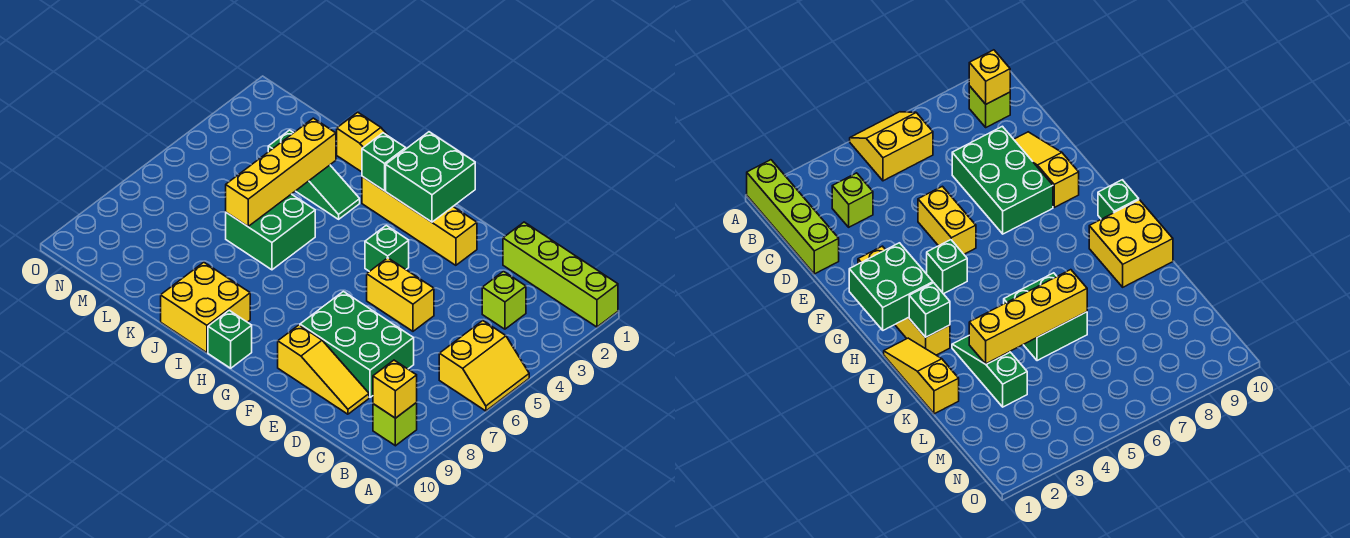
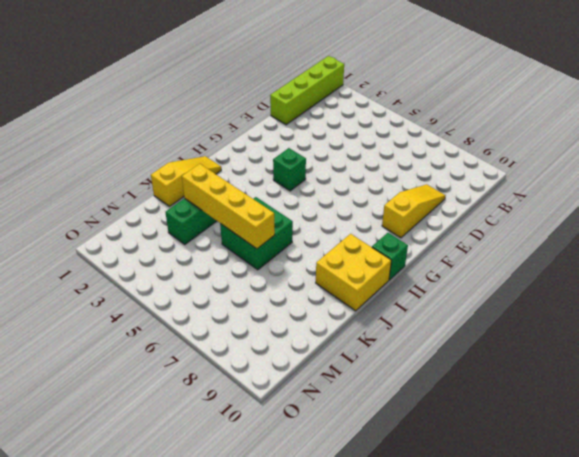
none -> yellow slope A5:B6 level 1 top B
none -> lime brick B9 level 1
none -> lime brick C3 level 1

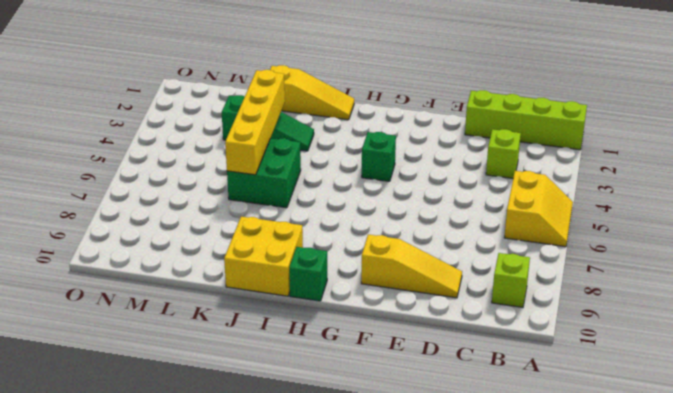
none -> green brick D7:F8 level 1
none -> yellow brick E5:F5 level 1
none -> yellow brick F2:I2 level 1

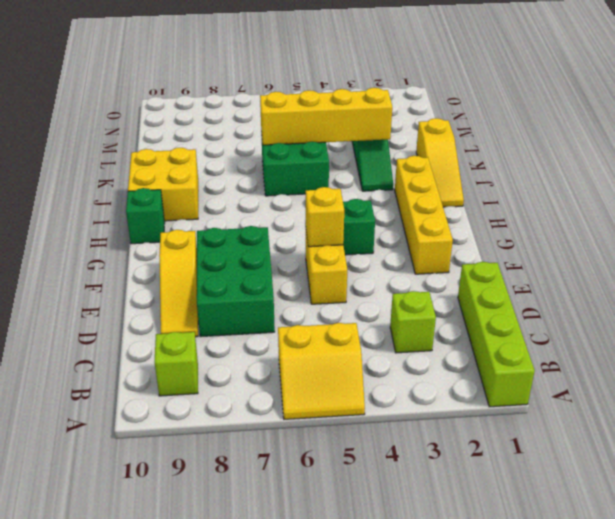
yellow brick F5 level 2 -> yellow brick B9 level 2
none -> green brick G1:H2 level 2
none -> green brick I2 level 2

